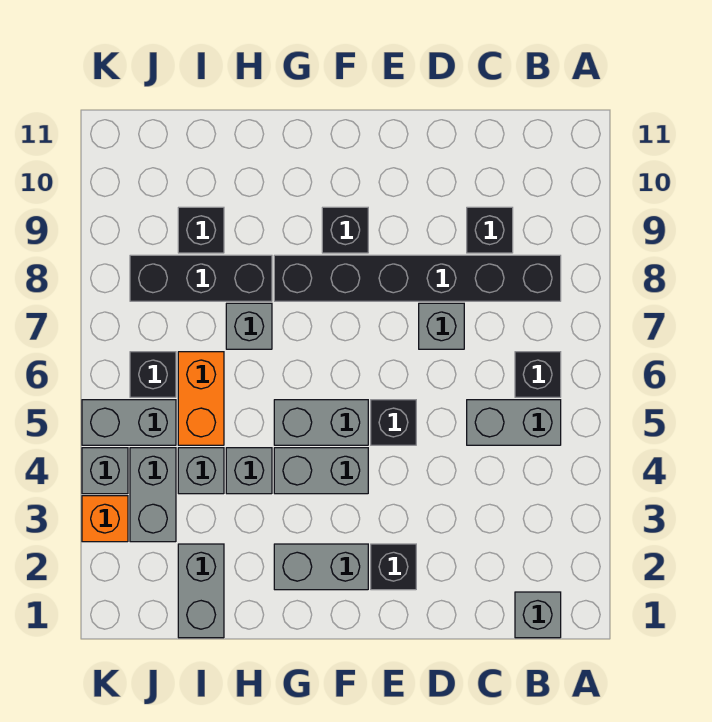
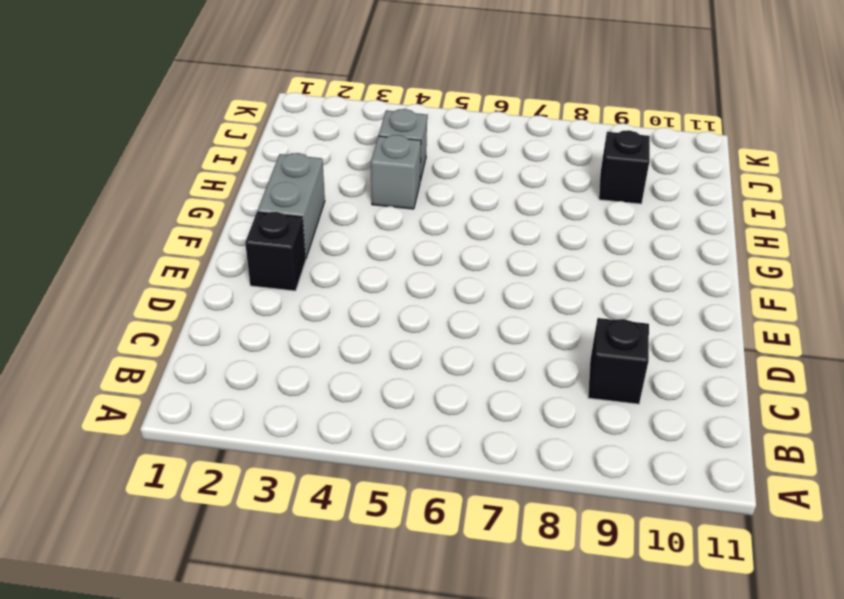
none -> grey brick B1 level 1
none -> grey brick B5:C5 level 1
none -> black brick B6 level 1

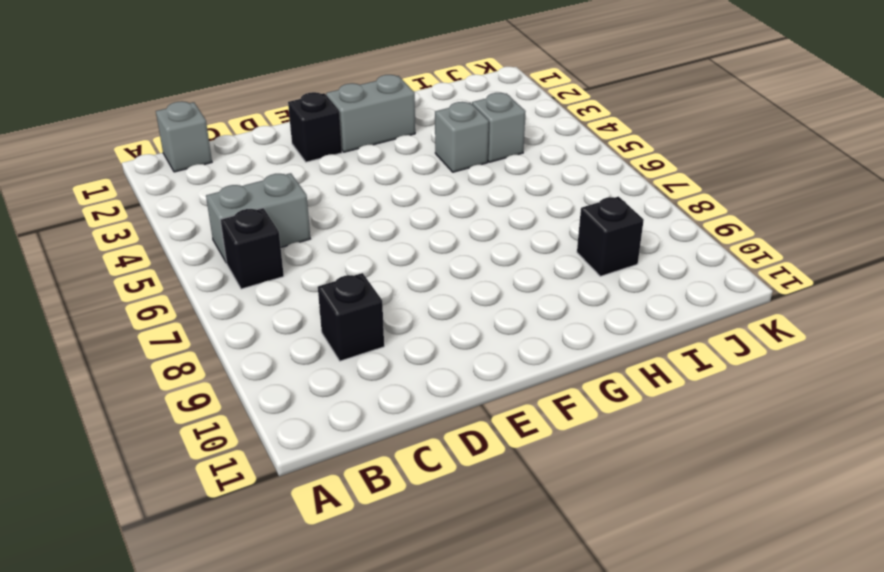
none -> black brick B8:G8 level 1
none -> grey brick D7 level 1
none -> black brick E5 level 1

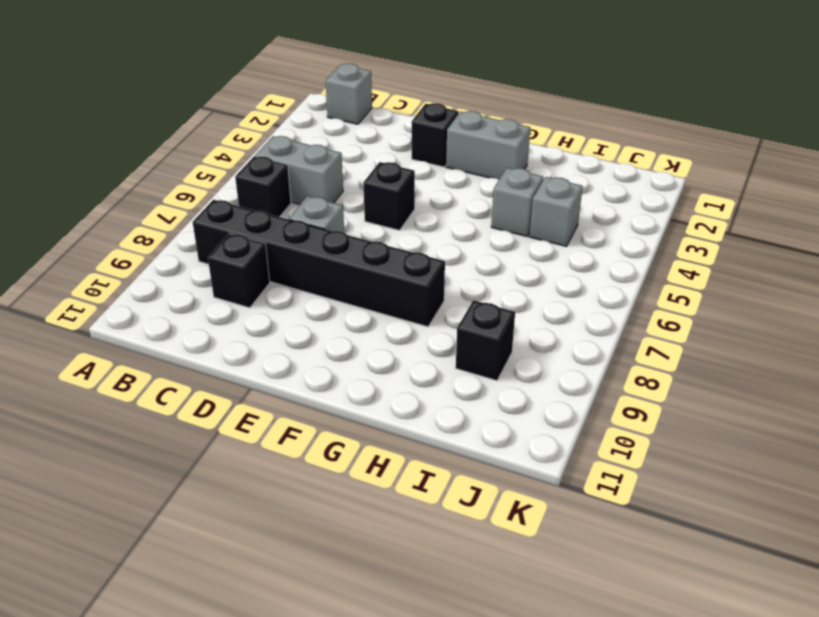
none -> grey brick F4:G4 level 1
none -> grey brick F5:G5 level 1
none -> black brick F9 level 1

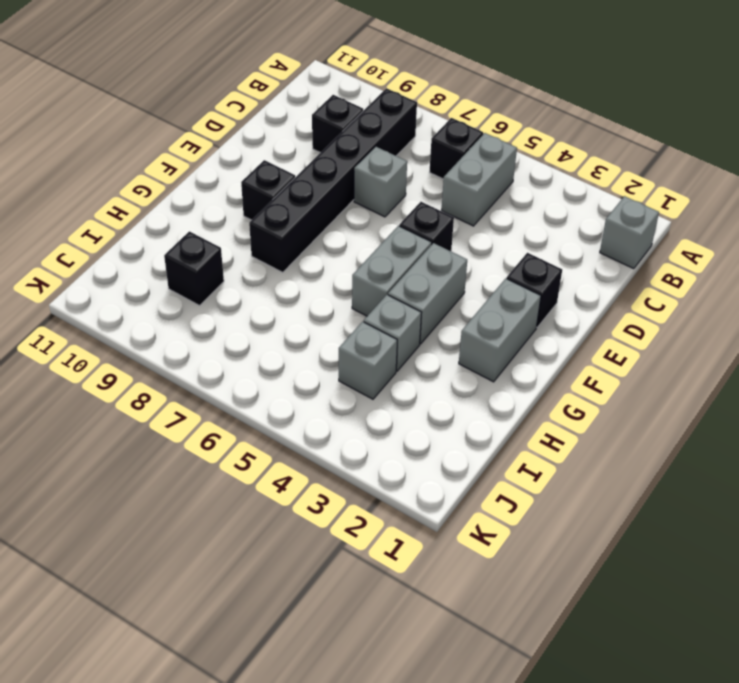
none -> grey brick H7 level 1
none -> black brick H8:J8 level 1
none -> grey brick I1:I2 level 1

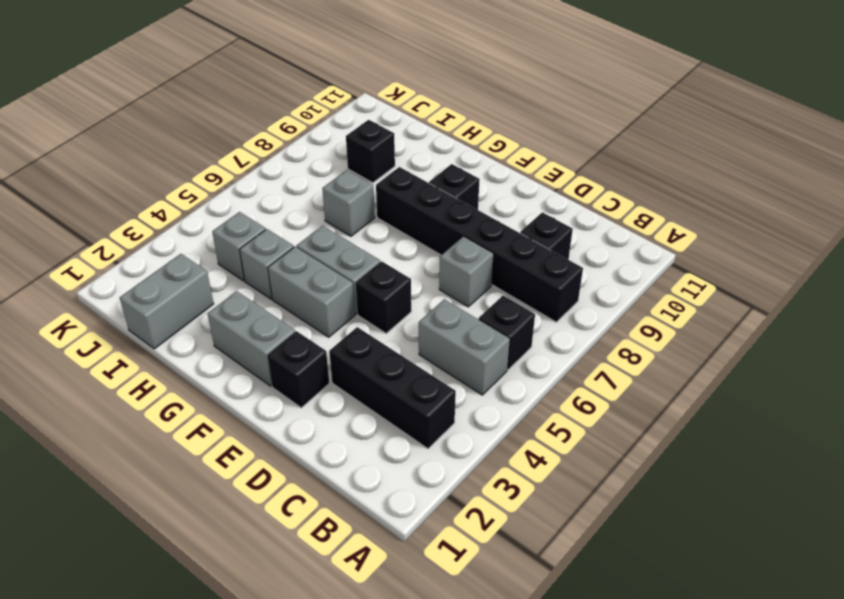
black brick B3:D3 level 1 -> black brick H8:J8 level 1
none -> grey brick B1 level 1
none -> orange brick I5:I6 level 1
none -> grey brick J3:J4 level 1

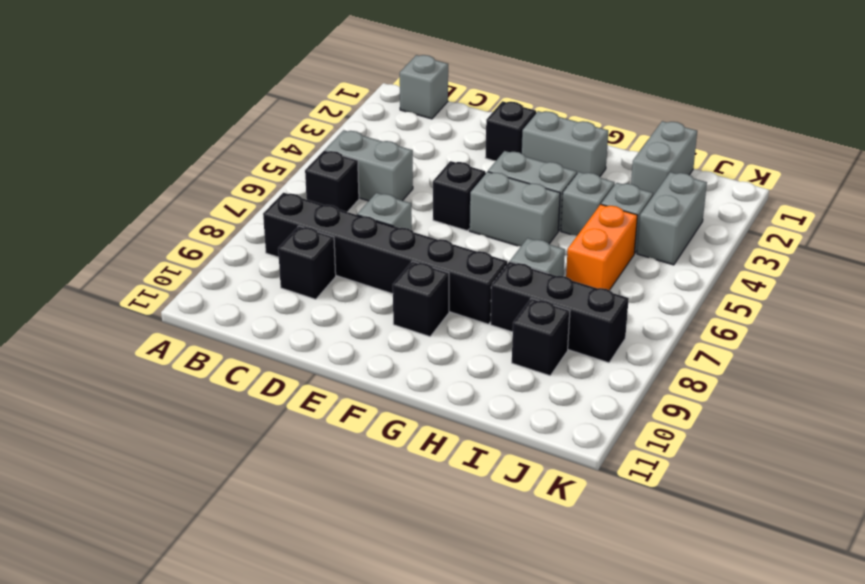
none -> grey brick J5:K5 level 1
none -> black brick J6 level 1
none -> orange brick K3 level 1

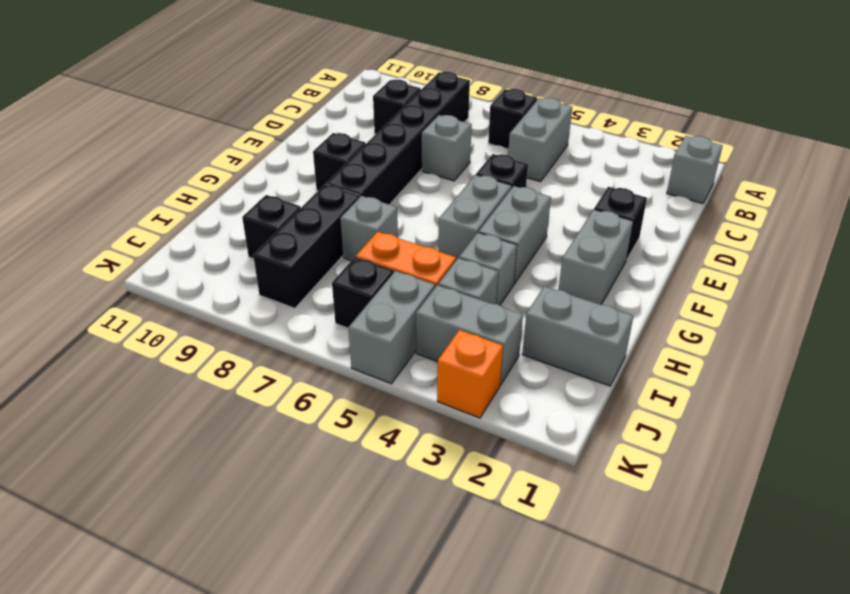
none -> grey brick K4 level 1

